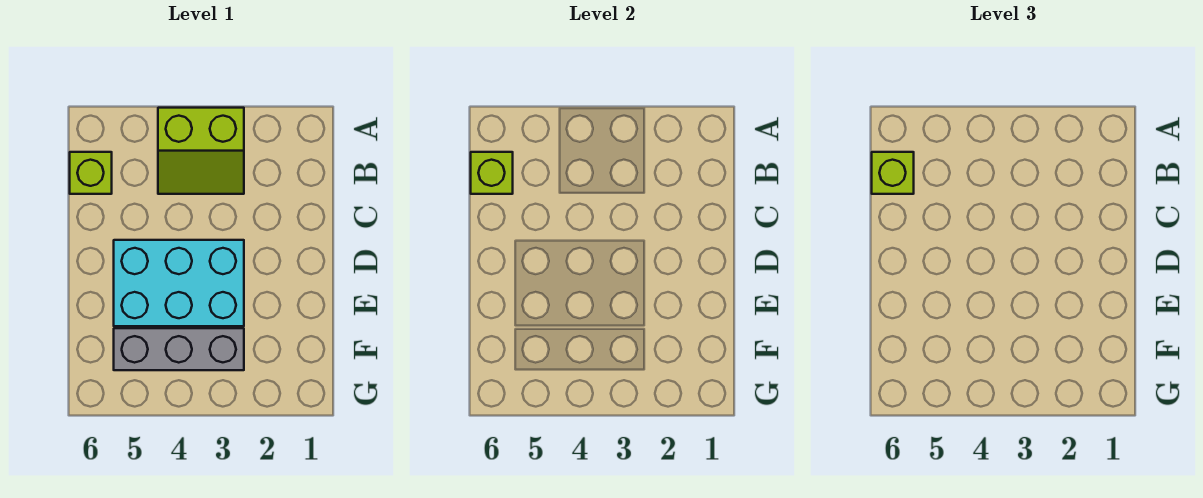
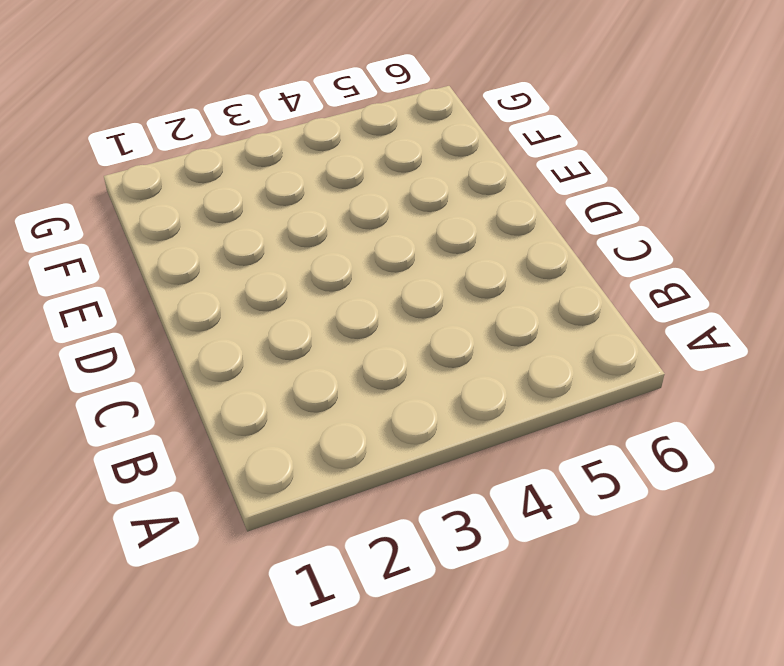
none -> lime slope A3:B4 level 1 top A
none -> lime brick B6 level 1

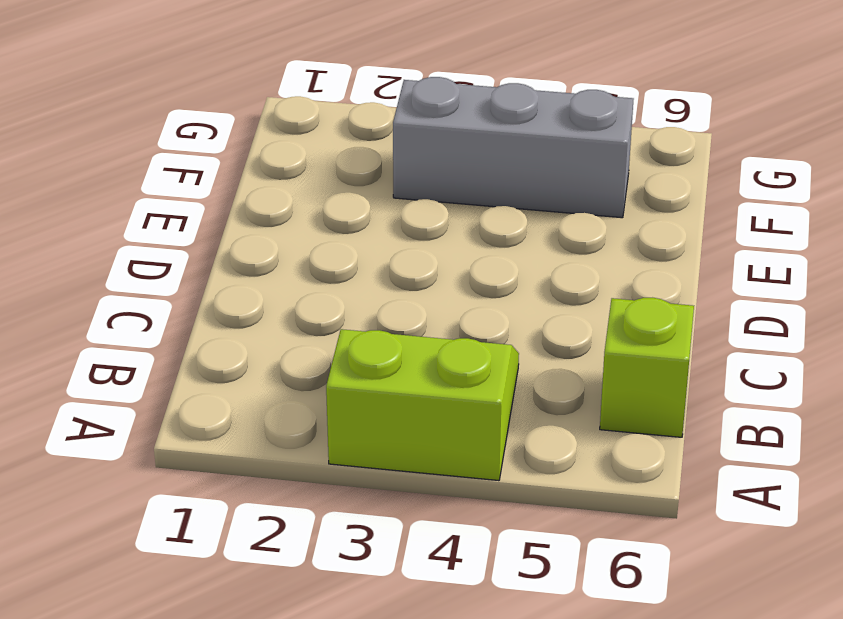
none -> cyan brick D3:E5 level 1
none -> lime brick B6 level 2

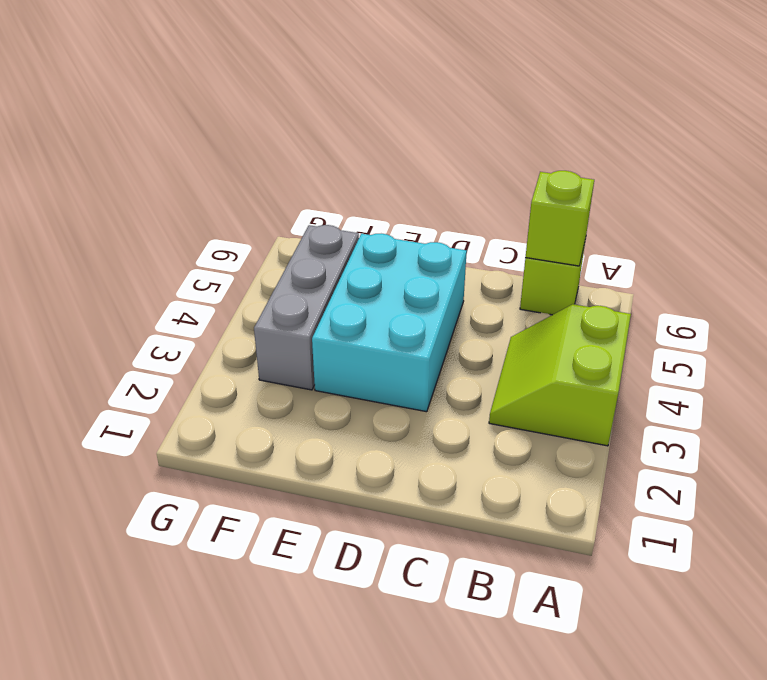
none -> lime brick B6 level 3

